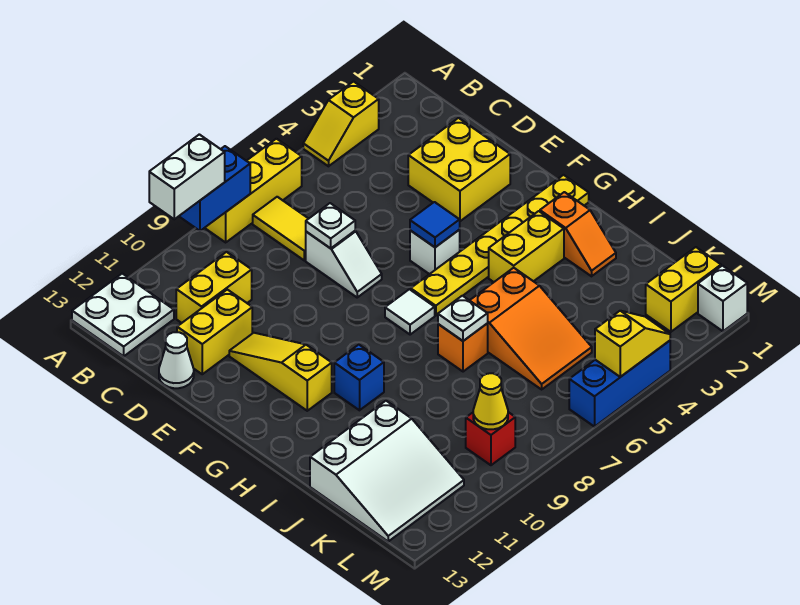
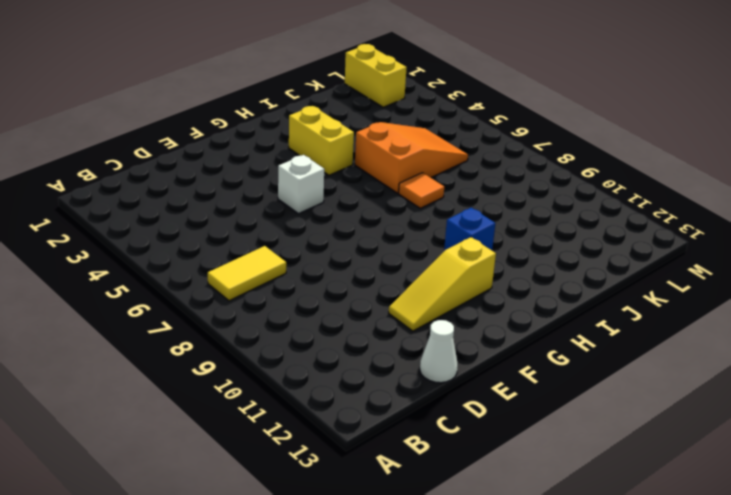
orange tile I7 level 1 -> orange brick I7 level 1
none -> yellow slope A3:A4 level 1 top 3
none -> yellow brick A6:A8 level 1
none -> white plate A12:B13 level 1
none -> yellow brick C10:C11 level 1

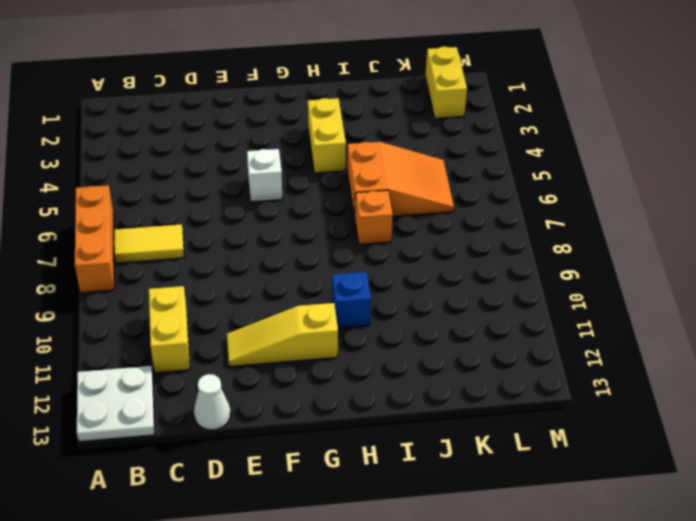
orange brick A6:A8 level 1 -> yellow brick A6:A8 level 1
none -> yellow slope A3:A4 level 1 top 3
none -> yellow brick D2:E3 level 1
none -> white slope D7:E7 level 1 top D
none -> yellow brick D11:D12 level 1

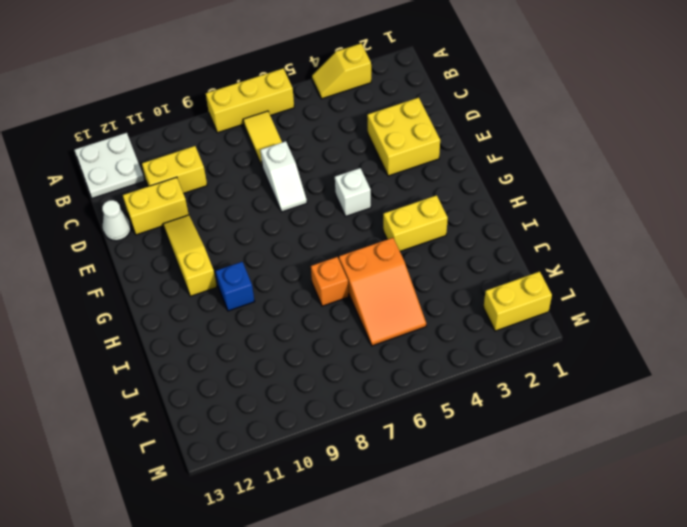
none -> yellow plate G1:G6 level 1
none -> white tile G7 level 1
none -> orange slope H2:I2 level 1 top H
none -> white slope J11:L13 level 1 top J

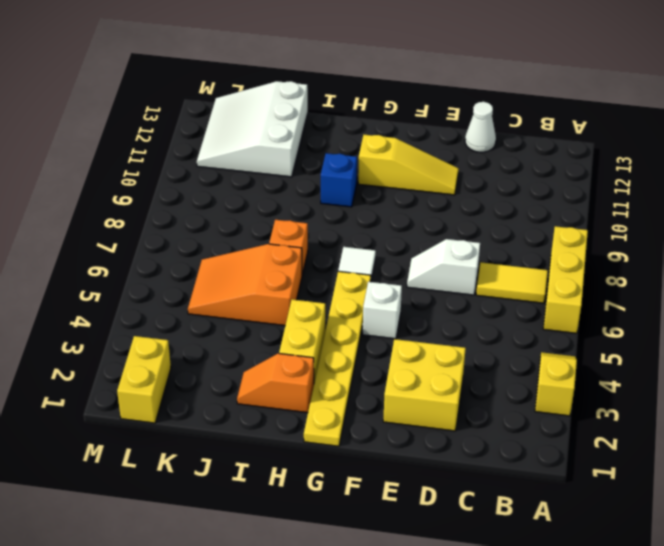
none -> white plate A12:B13 level 1
none -> yellow brick C10:C11 level 1
none -> yellow brick D11:D12 level 1
none -> red brick L9 level 1

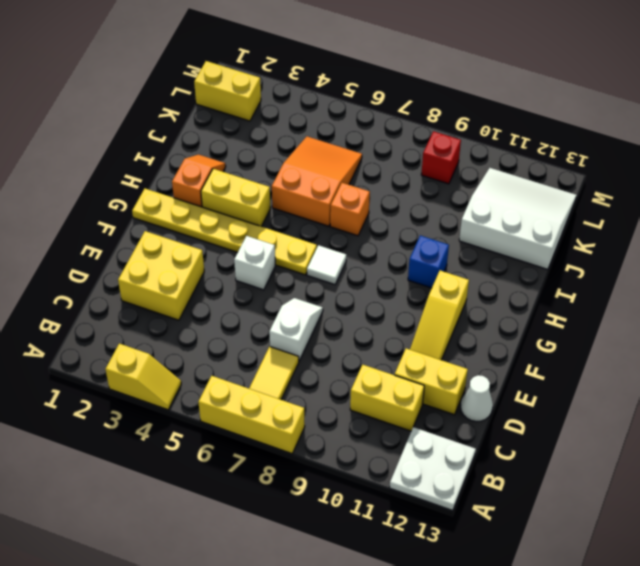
none -> white brick M1 level 1
none -> blue brick M4:M6 level 1
none -> blue brick A8:A9 level 2
none -> white plate D7 level 2

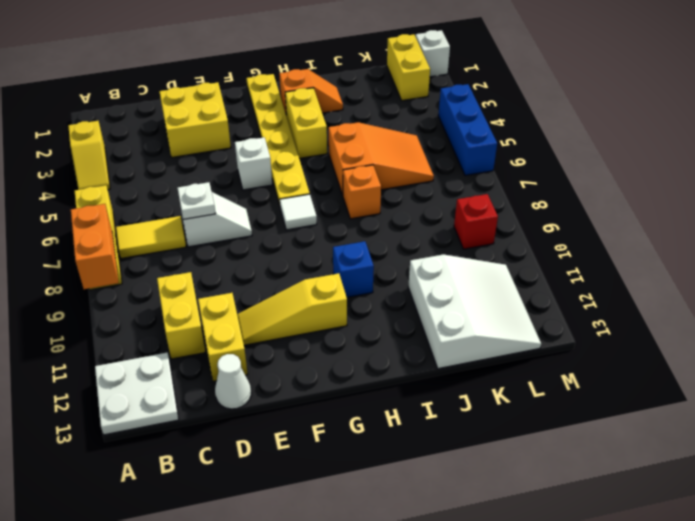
orange brick A8:A9 level 2 -> blue brick A8:A9 level 2
none -> blue tile F5 level 2
none -> white plate I7 level 2
none -> yellow cone L9 level 2
none -> yellow slope M4:M5 level 2 top 5

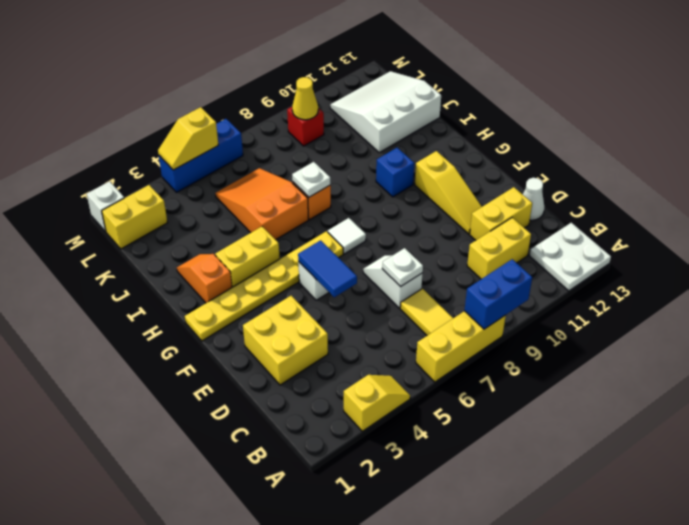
blue tile E5:F5 level 2 -> blue tile F5 level 2
none -> white brick A9:A10 level 3

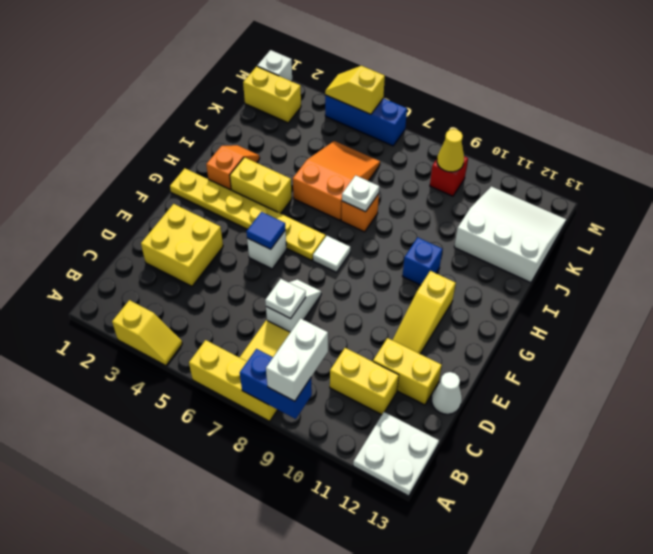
white brick A9:B9 level 3 -> white brick A9:A10 level 3

